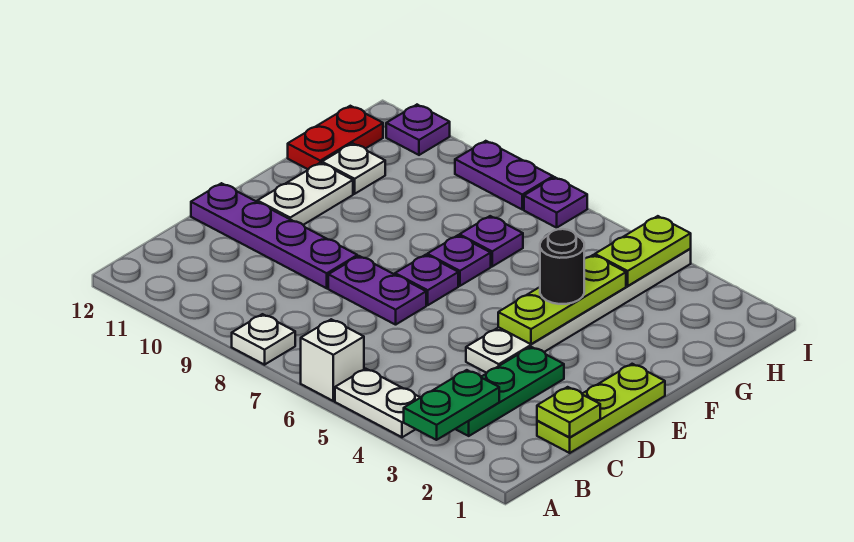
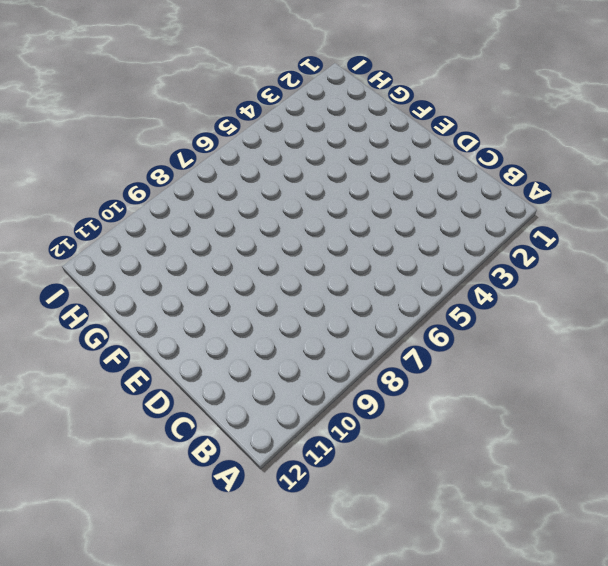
none -> white plate A4:A5 level 1
none -> white brick A6 level 1
none -> white plate A8 level 1

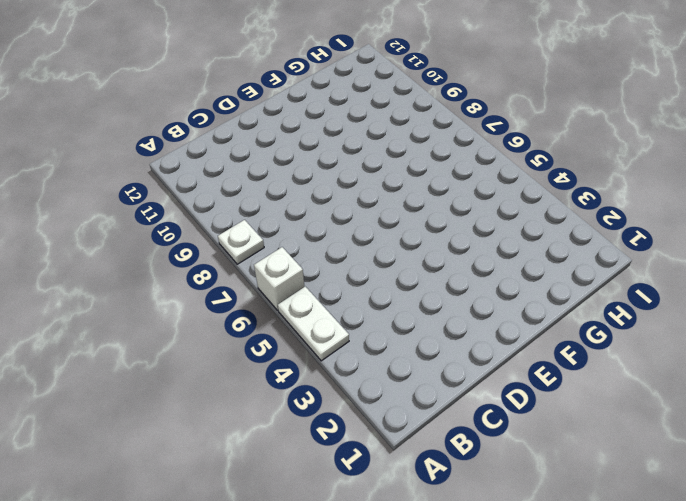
none -> green plate B3:D3 level 1
none -> lime plate C1:E1 level 1
none -> white plate D4:I4 level 1

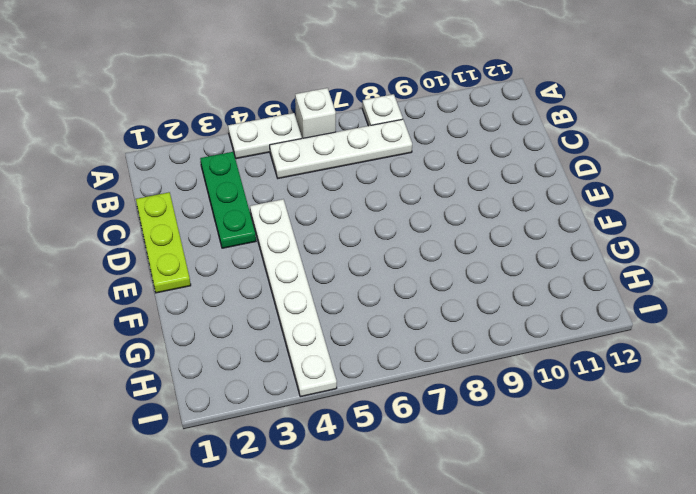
white plate B5:B8 level 1 -> none
none -> purple plate D7:D8 level 1
none -> purple plate D9:D12 level 1
none -> purple plate E7 level 1

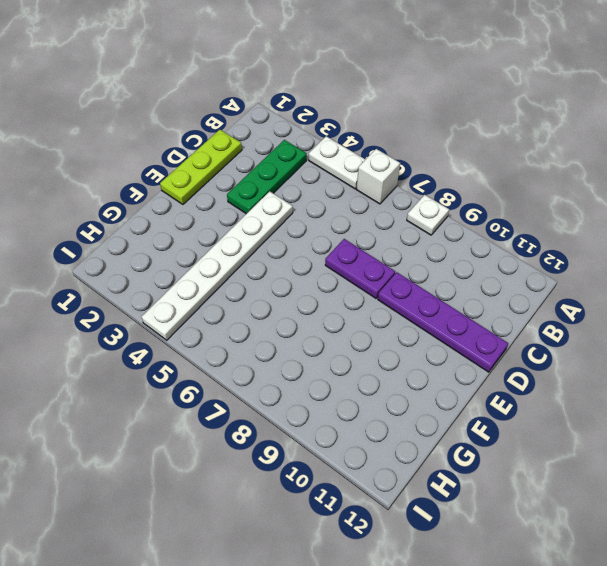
none -> purple plate E7 level 1
none -> white plate E11:F11 level 1
none -> purple plate F7 level 1

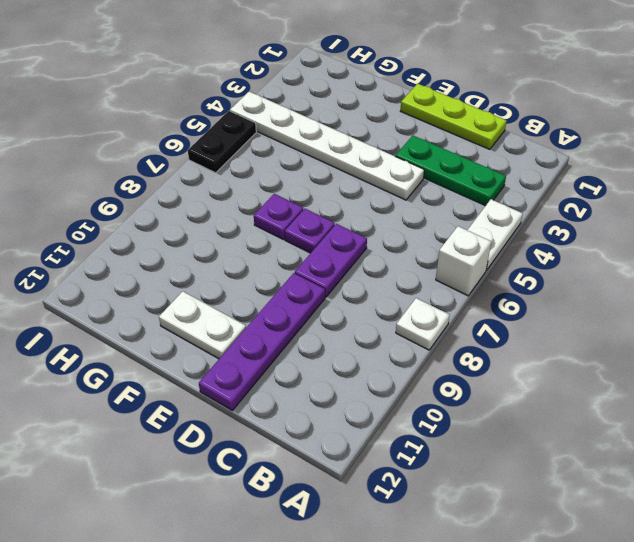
black plate I5:I6 level 1 -> none
none -> purple plate G7 level 1
none -> white plate G11 level 1
none -> red plate G12:H12 level 1

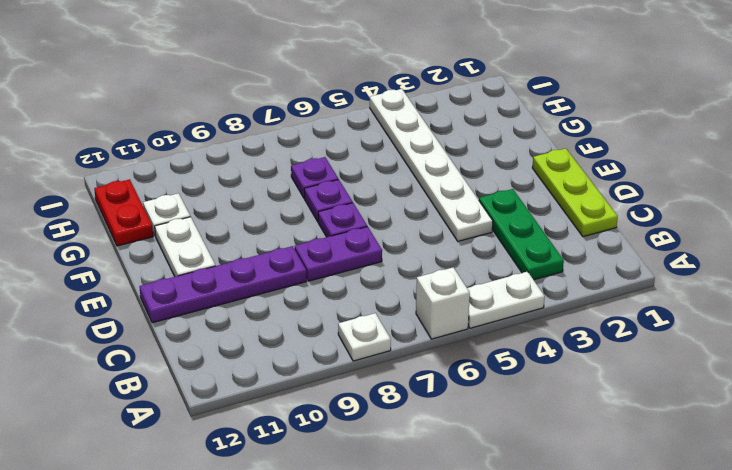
none -> purple plate I7 level 1
none -> purple plate I8:I9 level 1
none -> purple plate I11 level 1

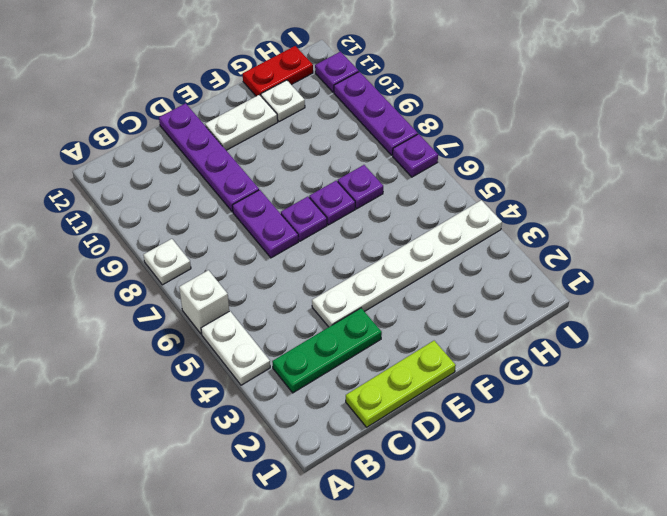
purple plate I8:I10 level 1 -> purple plate I8:I9 level 1
none -> green plate A3:B3 level 2
none -> lime plate C1 level 2
none -> lime plate E4:G4 level 2

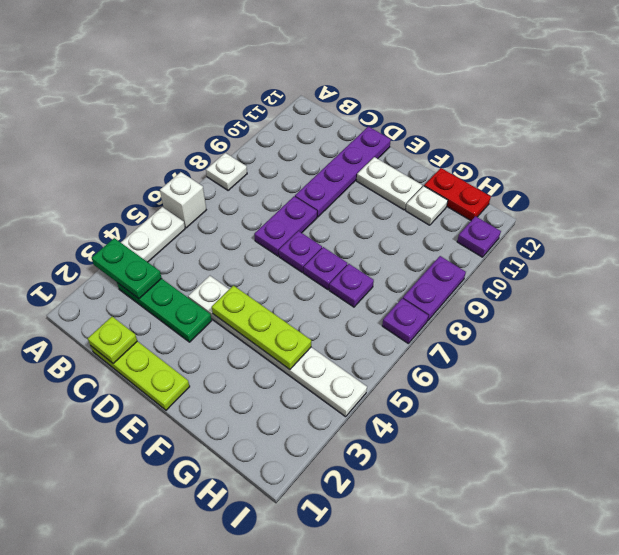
none -> lime plate H4:I4 level 2
none -> black round brick F4 level 3

